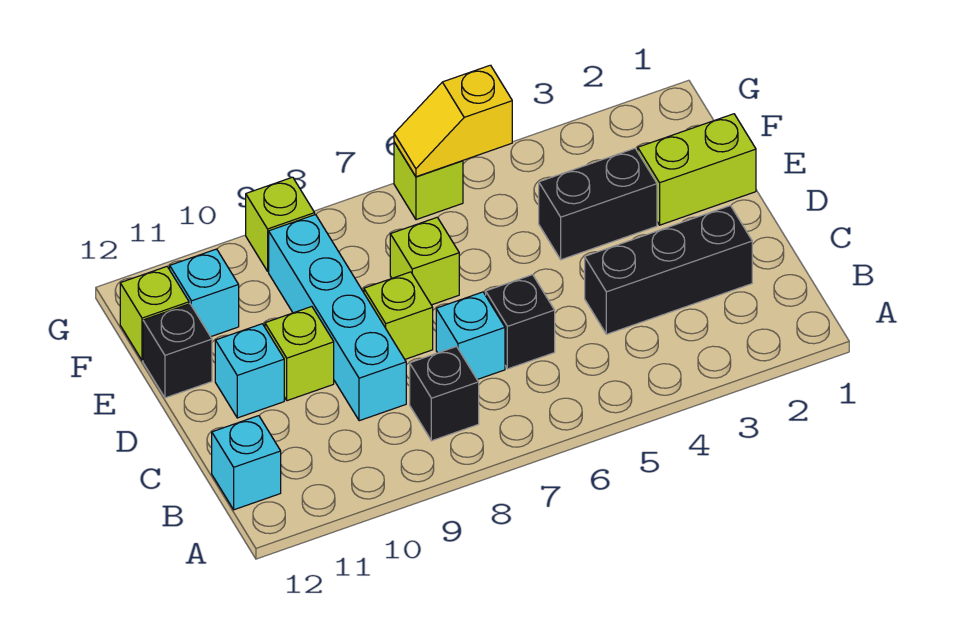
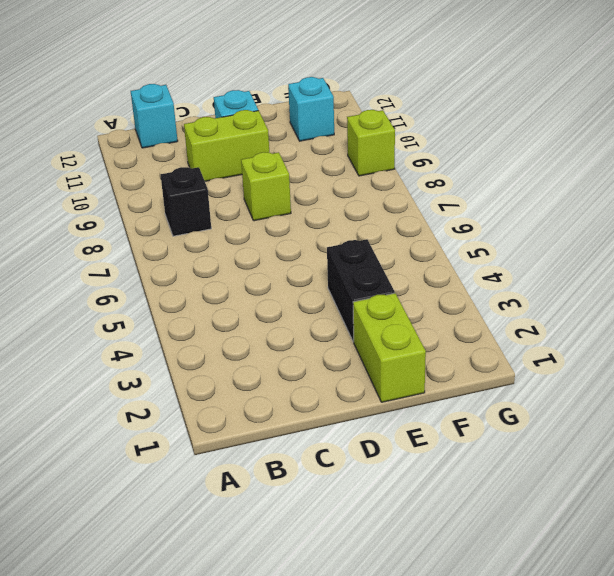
lime brick C10:D10 level 1 -> lime brick D10 level 1
none -> black brick C2:C4 level 1
none -> black brick C6 level 1
none -> cyan brick C7 level 1

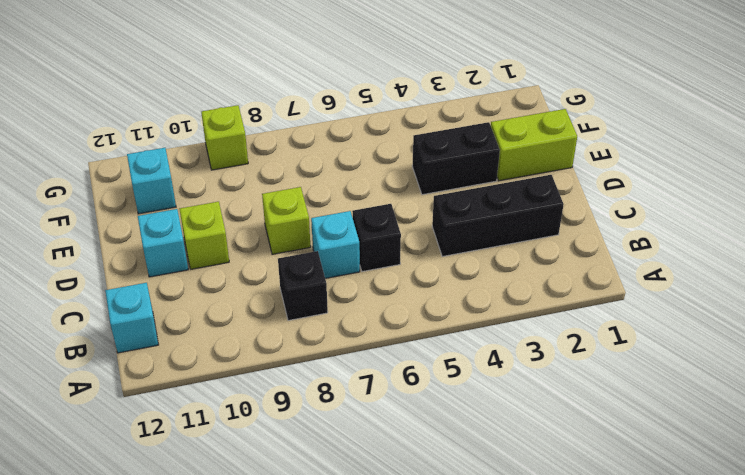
none -> cyan brick C9:F9 level 1
none -> lime brick E7 level 1
none -> black brick E12 level 1

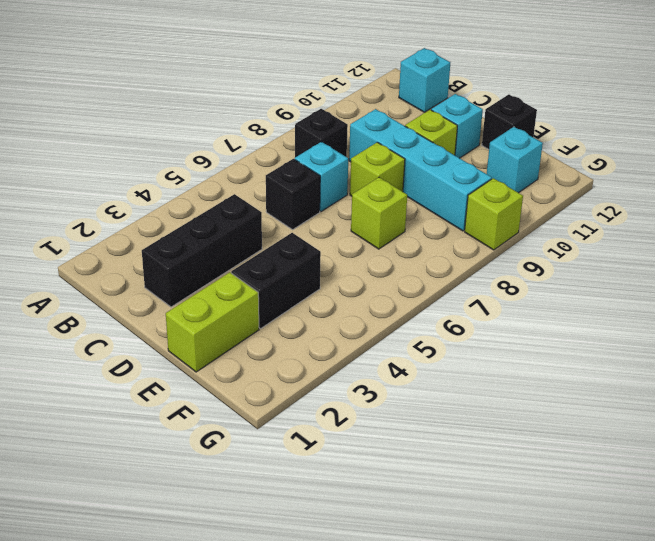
none -> lime brick F12 level 1
none -> lime brick G6 level 1
none -> yellow slope G5:G6 level 2 top 5

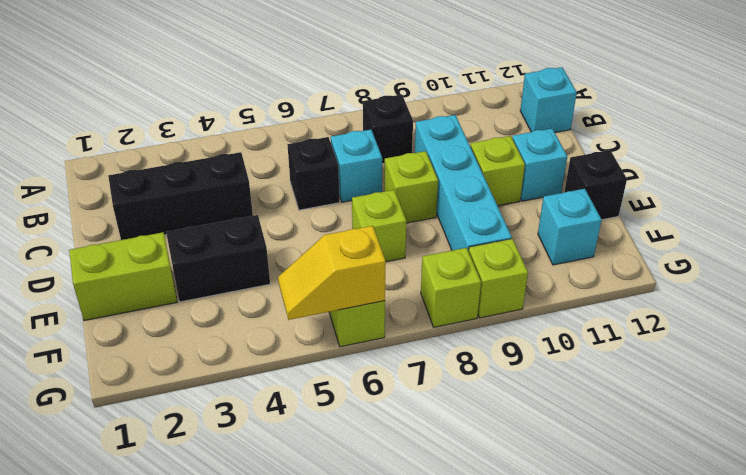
yellow slope G5:G6 level 2 top 6 -> yellow slope G5:G6 level 2 top 5
lime brick G8 level 1 -> lime brick F12 level 1

